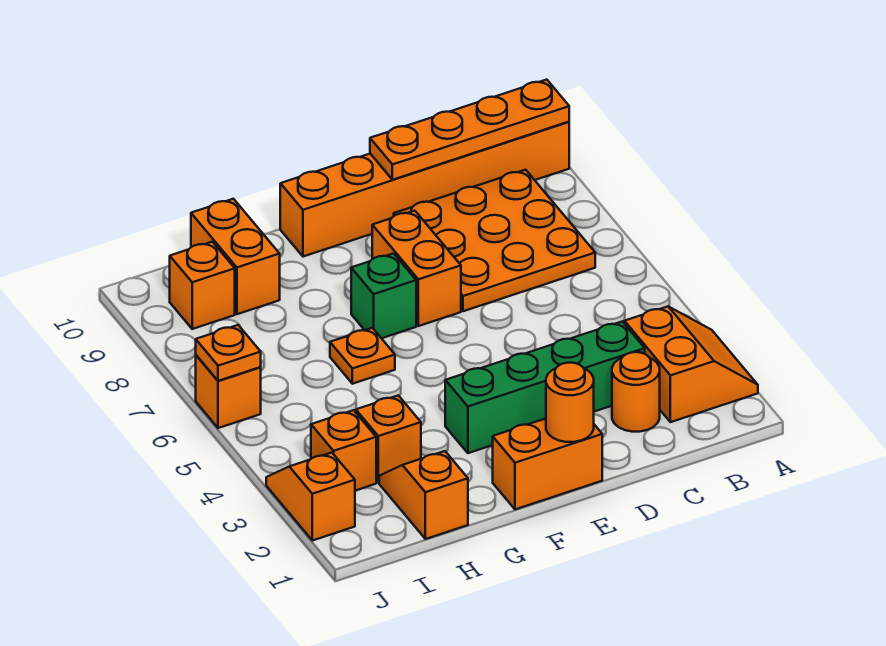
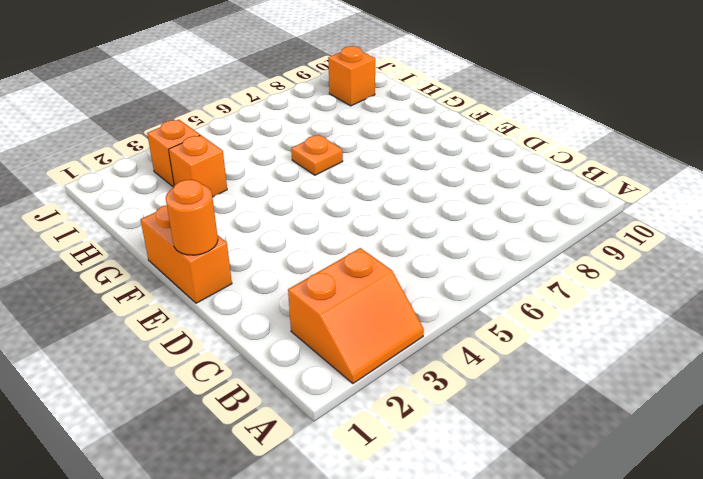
none -> orange brick A10:F10 level 1
none -> orange plate B7:D9 level 1
none -> orange round brick C2 level 1

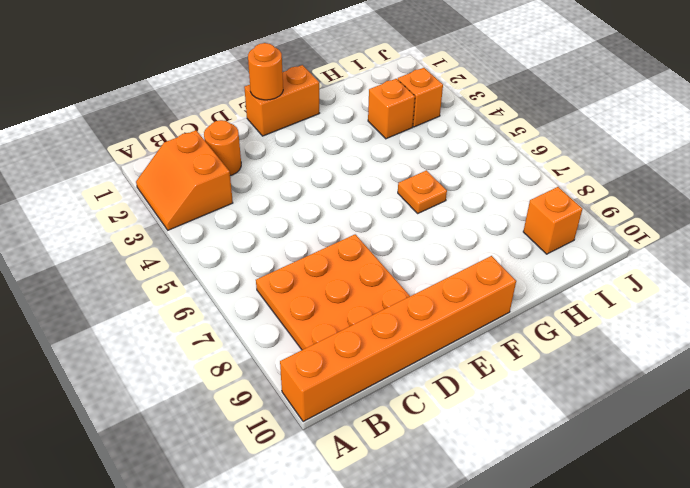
none -> green brick C3:F3 level 1
none -> orange brick E7:E8 level 1
none -> green brick F7 level 1

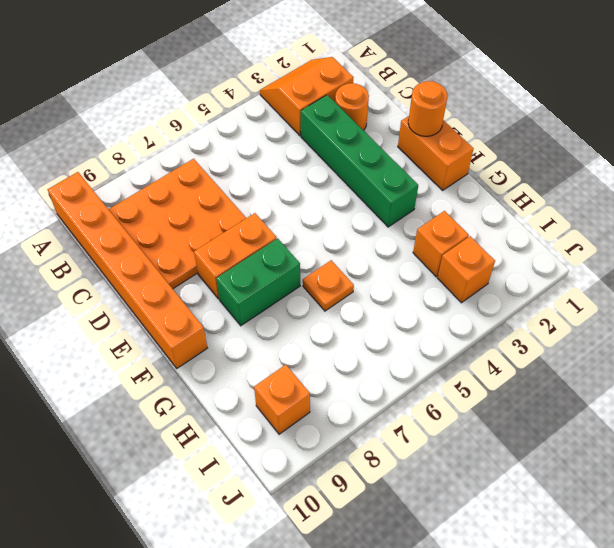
green brick F7:F8 level 1 -> green brick F7 level 1
none -> orange slope H1:H2 level 1 top 1
none -> orange brick H9:H10 level 1
none -> orange slope J2:J3 level 1 top 2

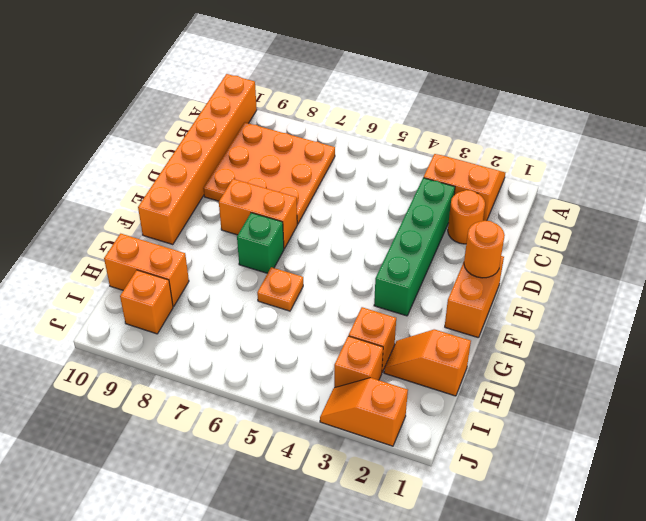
none -> orange brick J6 level 1
none -> orange plate A10:D10 level 2
none -> orange plate J6 level 2

